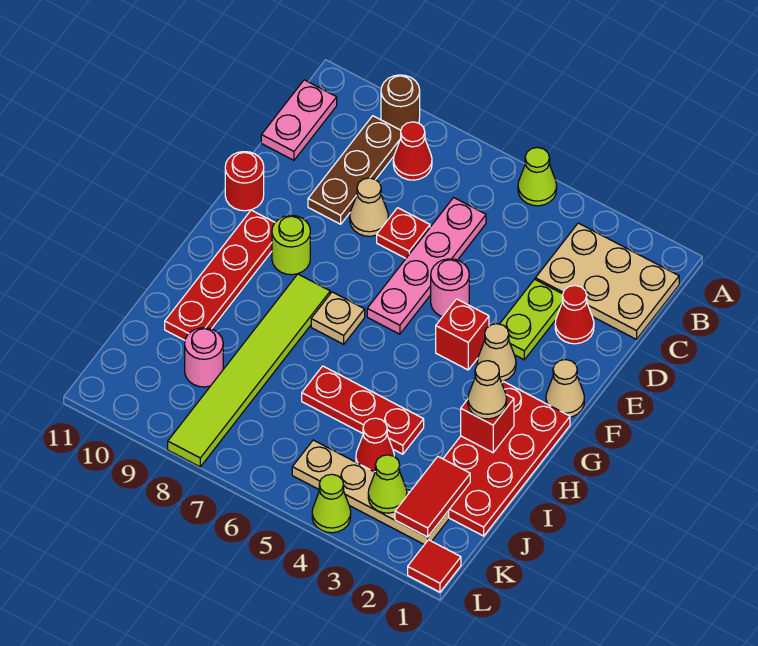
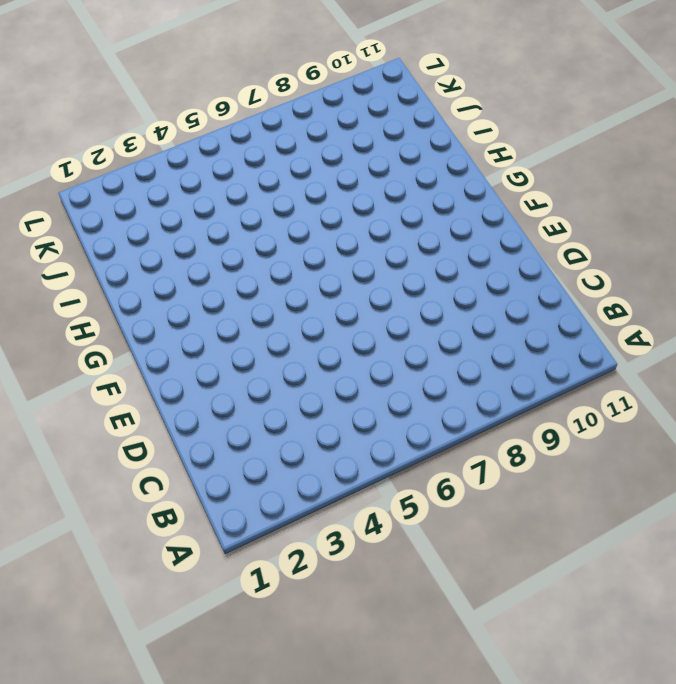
none -> lime cone A5 level 1
none -> brown round brick A9 level 1
none -> tan plate B1:C3 level 1
none -> red cone B8 level 1

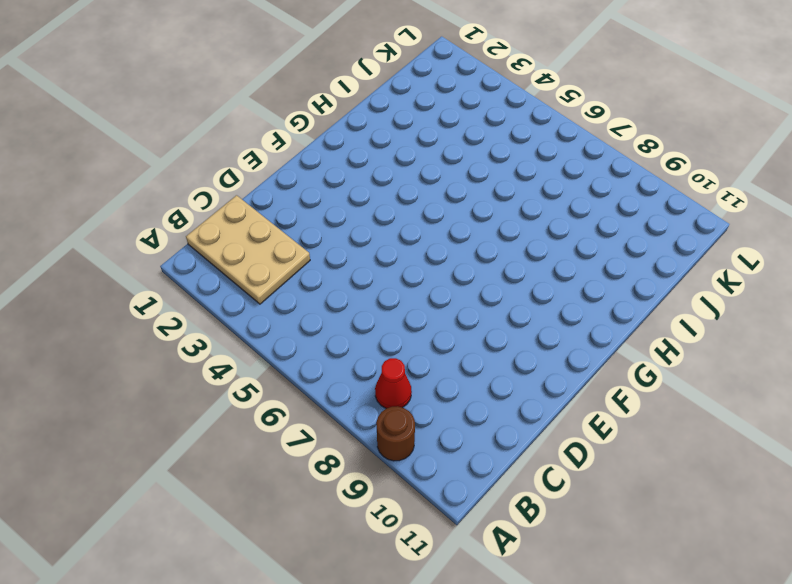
none -> lime cone A5 level 1
none -> brown plate B9:D9 level 1
none -> pink plate B11:C11 level 1
none -> pink plate C6:F6 level 1

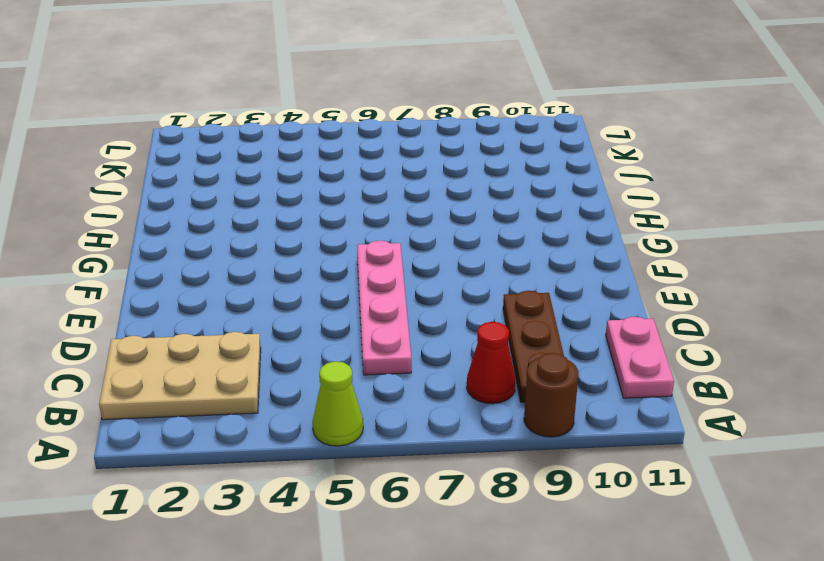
none -> red cone D2 level 1
none -> lime plate D3:E3 level 1
none -> red plate D7 level 1
none -> tan cone D8 level 1

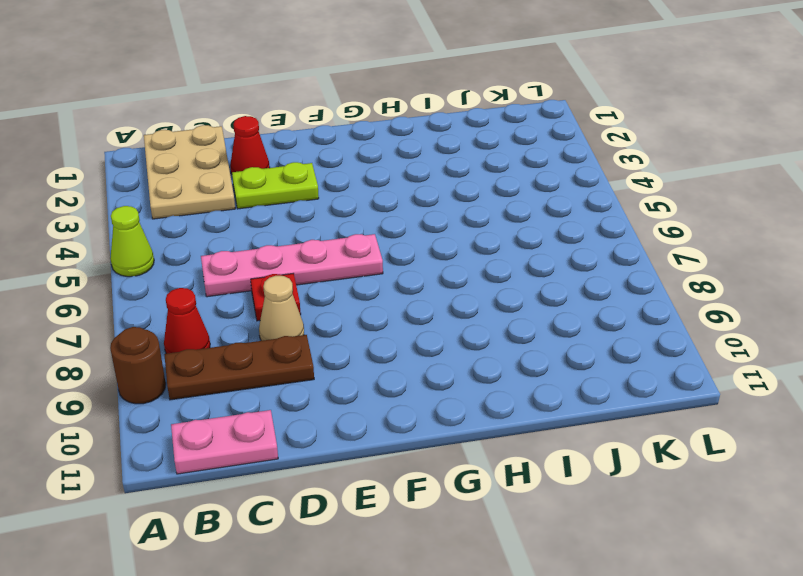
none -> pink round brick E5 level 1
none -> red round brick E11 level 1
none -> tan cone F1 level 1
none -> tan cone F3 level 1

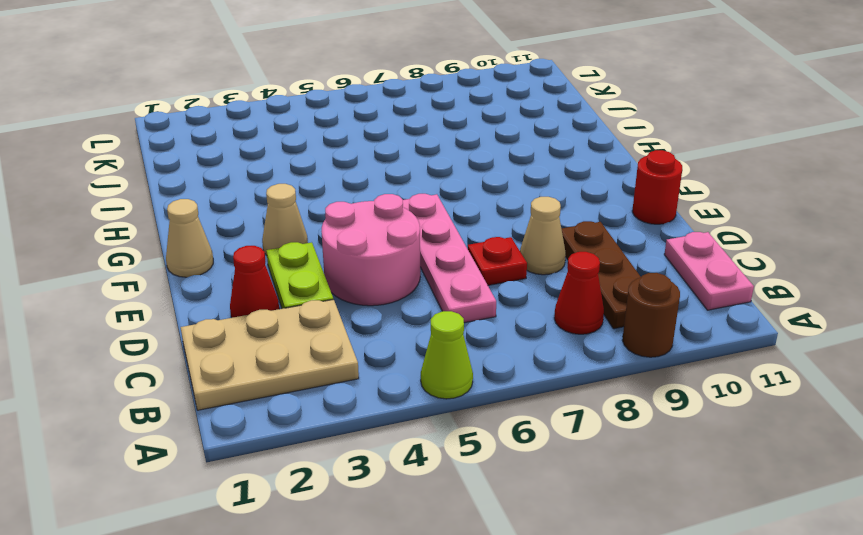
pink round brick D4:E5 level 1 -> pink round brick E5 level 1
none -> red brick F4 level 1
none -> lime round brick F9 level 1
none -> red plate F10:I10 level 1
none -> red plate G1:J2 level 1

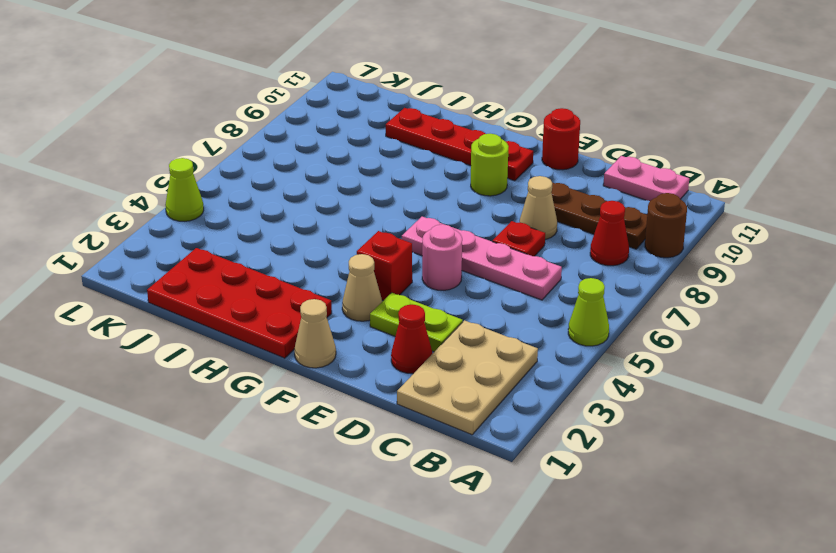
none -> tan plate G7 level 1
none -> lime tile G8:L8 level 1
none -> red plate I4:I6 level 1
none -> red cone J4 level 1

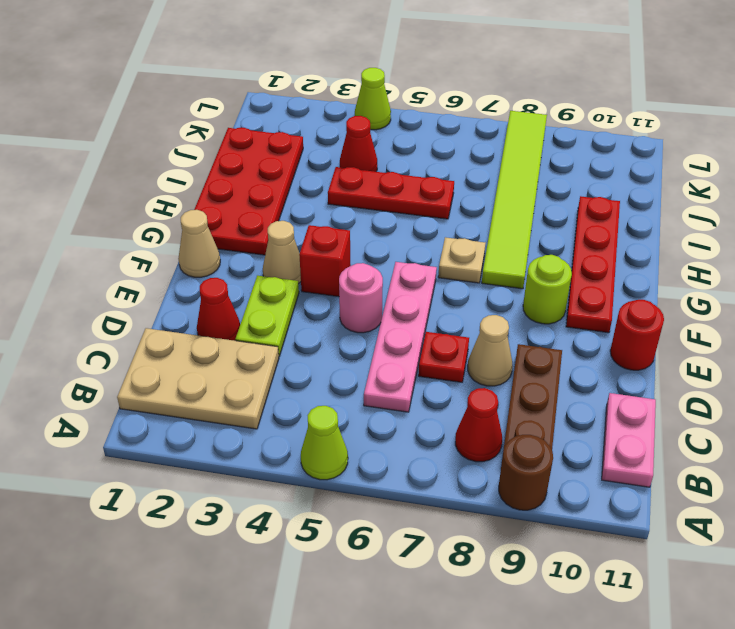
none -> pink round brick J9 level 1
none -> tan plate K2:K5 level 1
none -> red tile L1 level 1
none -> red brick H2 level 2

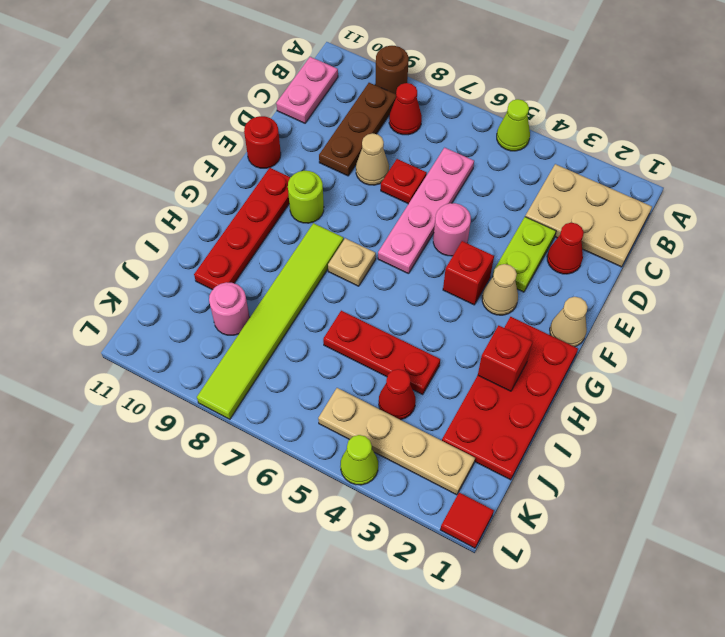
none -> red tile J2:K2 level 2
none -> lime cone K3 level 2
none -> tan cone H2 level 3

